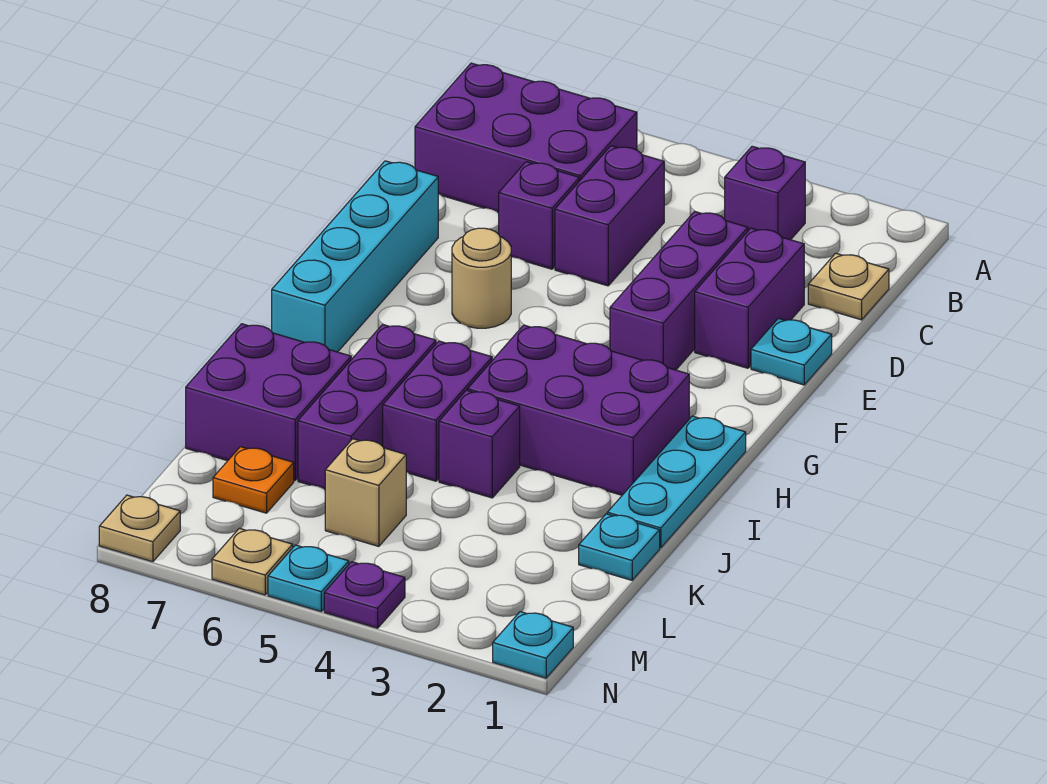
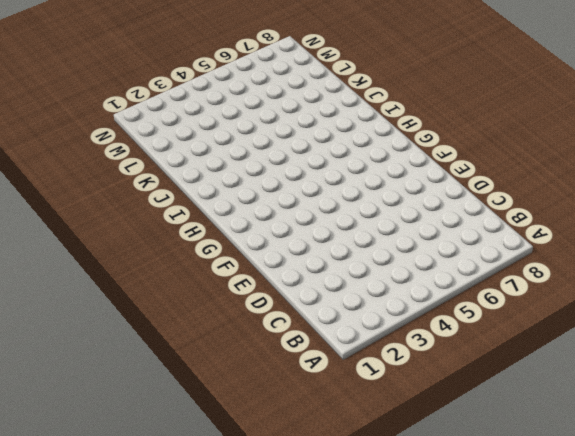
none -> purple brick B3 level 1
none -> purple brick B6:C8 level 1
none -> tan plate C1 level 1

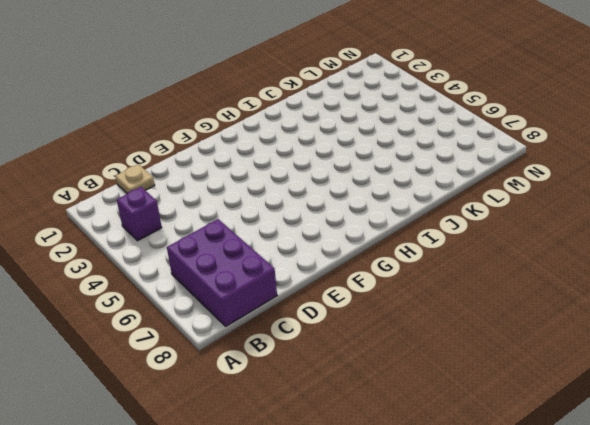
none -> purple brick C5:D5 level 1
none -> purple brick D2:E2 level 1
none -> purple brick D3:F3 level 1

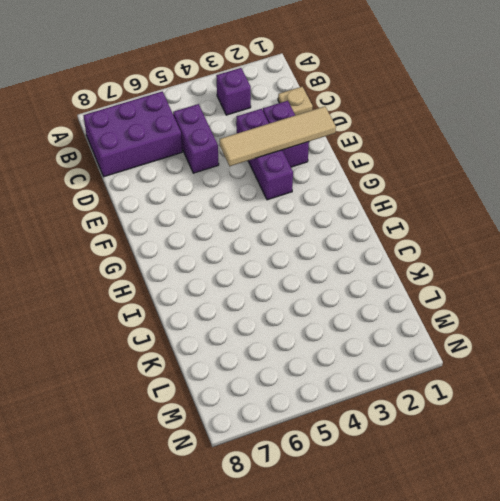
tan tile E1:E4 level 2 -> none
none -> purple brick D6 level 1
none -> cyan plate E1 level 1
none -> cyan brick E8:H8 level 1

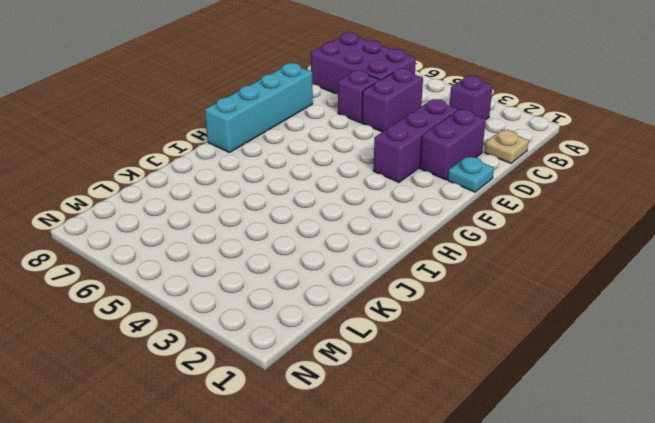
none -> tan round brick F6 level 1
none -> cyan plate H1:J1 level 1
none -> purple brick H2:I4 level 1

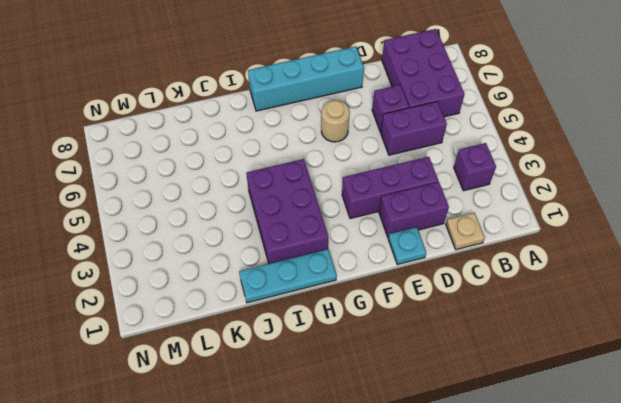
none -> purple brick I5:J5 level 1
none -> purple brick I6:K6 level 1
none -> purple brick J4 level 1

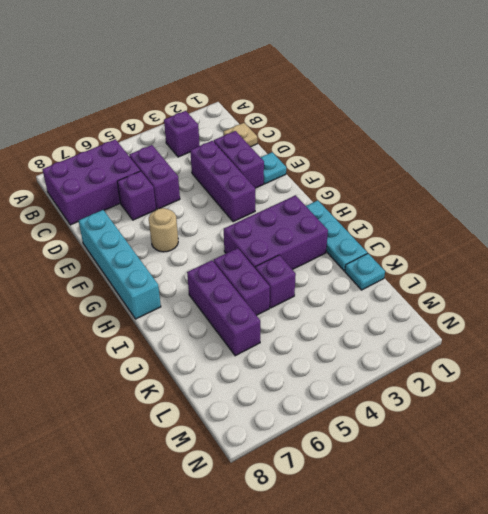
none -> purple brick J7:K8 level 1
none -> tan brick L5 level 1
none -> orange plate L7 level 1

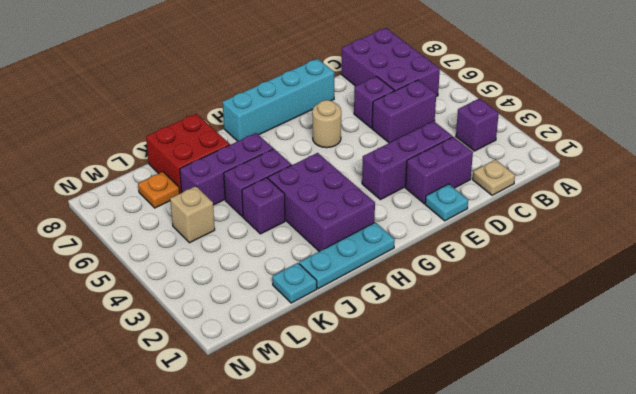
red brick J7:K8 level 1 -> purple brick J7:K8 level 1
none -> cyan plate N1 level 1
none -> purple plate N4 level 1
none -> cyan plate N5 level 1

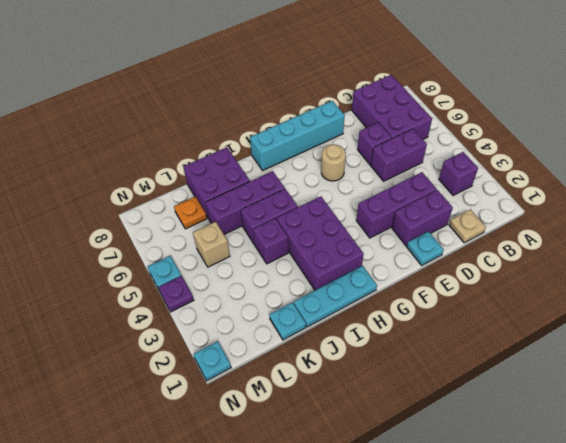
none -> tan plate N6 level 1
none -> tan plate N8 level 1

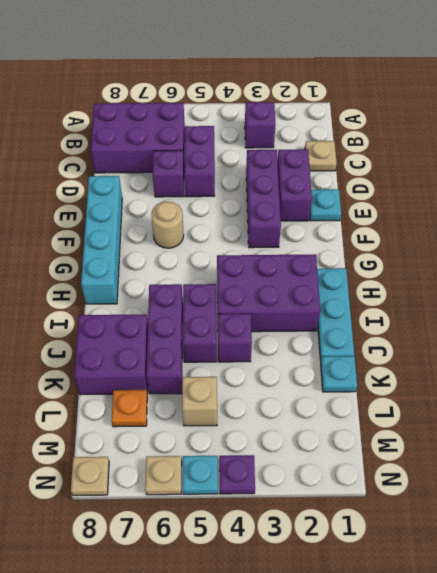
none -> cyan plate N1 level 1

